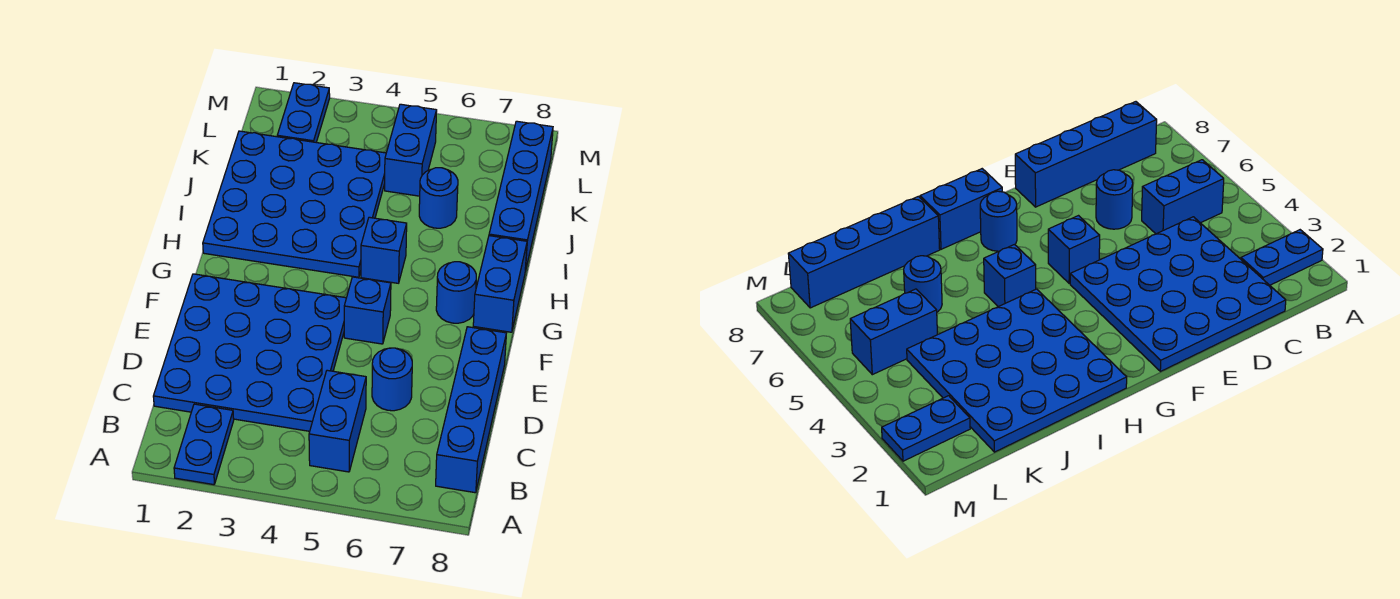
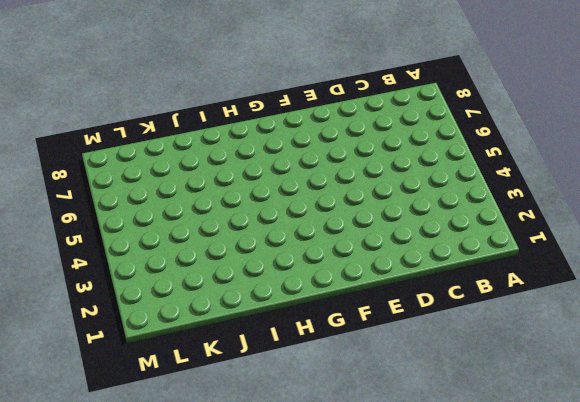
none -> blue plate A2:B2 level 1
none -> blue brick B5:C5 level 1
none -> blue brick B8:E8 level 1

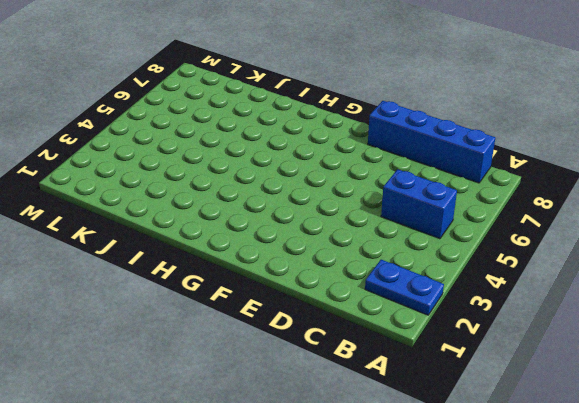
none -> blue plate C1:F4 level 1
none -> blue round brick D6 level 1
none -> blue brick F5 level 1

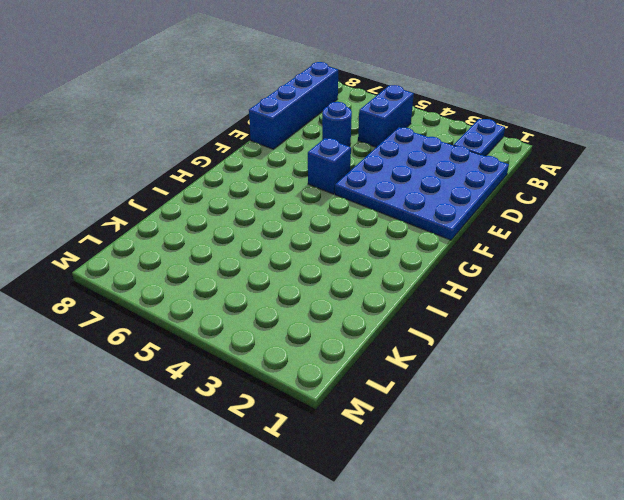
none -> blue round brick G7 level 1
none -> blue brick G8:H8 level 1
none -> blue plate H1:K4 level 1

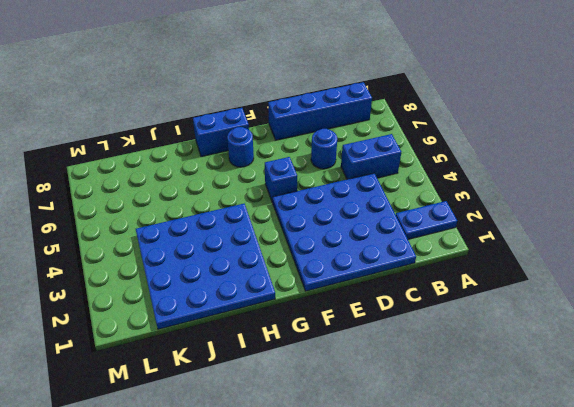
none -> blue brick H5 level 1
none -> blue brick I8:L8 level 1
none -> blue round brick J6 level 1

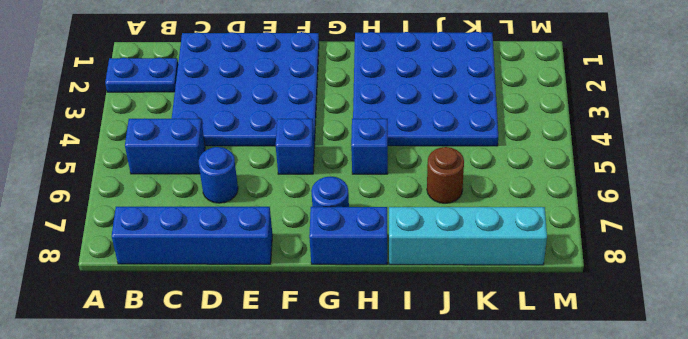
cyan brick I8:L8 level 1 -> blue brick I8:L8 level 1
brown round brick J6 level 1 -> blue round brick J6 level 1
none -> blue brick K5:L5 level 1
none -> blue plate L2:M2 level 1

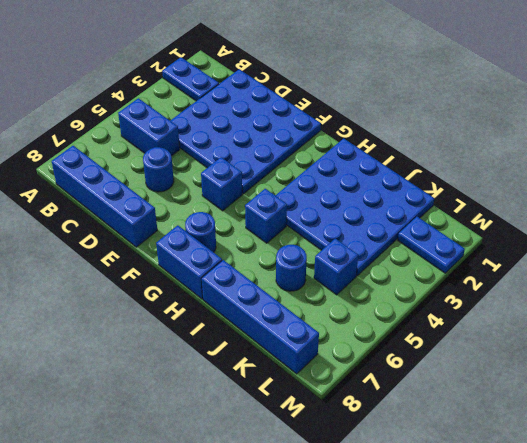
blue brick K5 level 1 -> blue brick K5:L5 level 1

